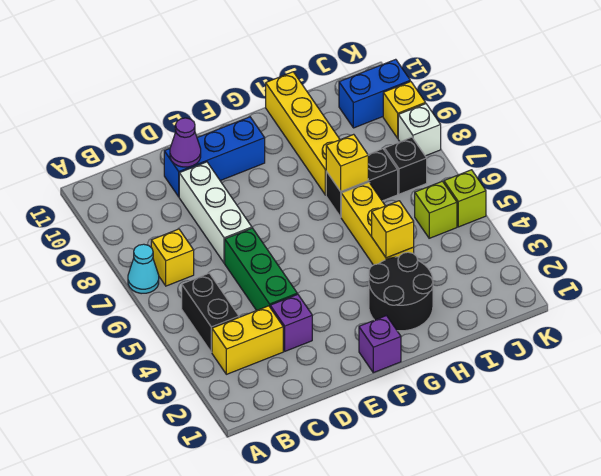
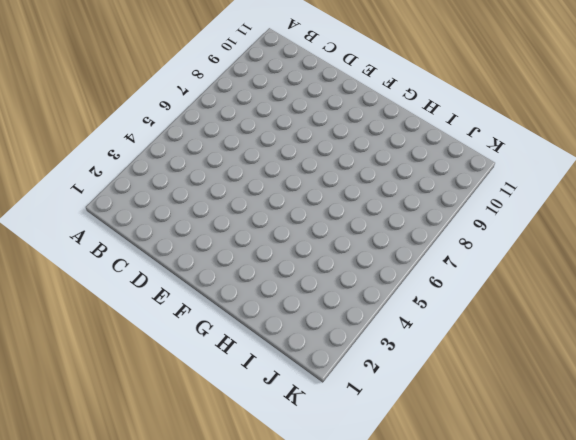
none -> cyan cone A7 level 1
none -> yellow brick B3:C3 level 1
none -> black brick B4:B5 level 1

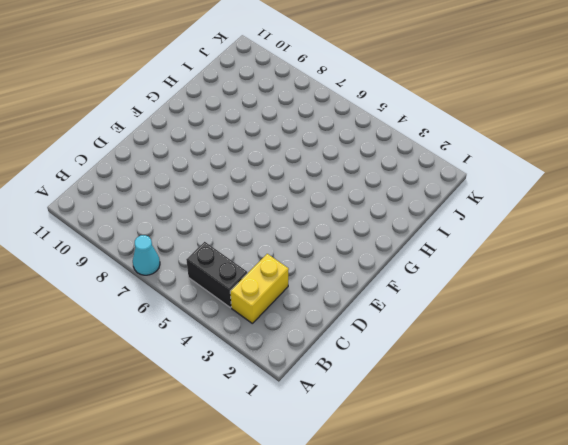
none -> yellow brick B7 level 1
none -> purple brick D3 level 1
none -> green brick D4:D6 level 1

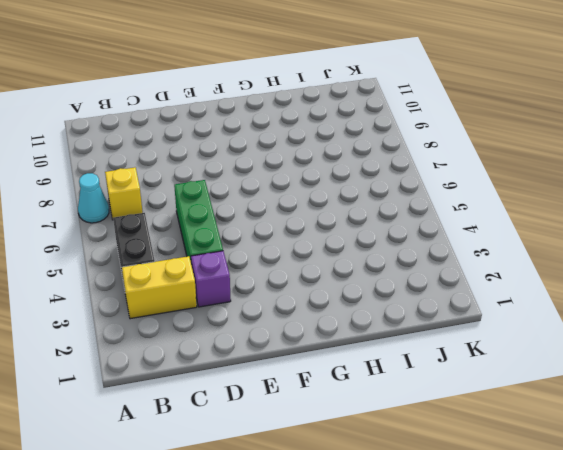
none -> white brick D7:D9 level 1
none -> blue brick D10:F10 level 1
none -> purple brick F1 level 1

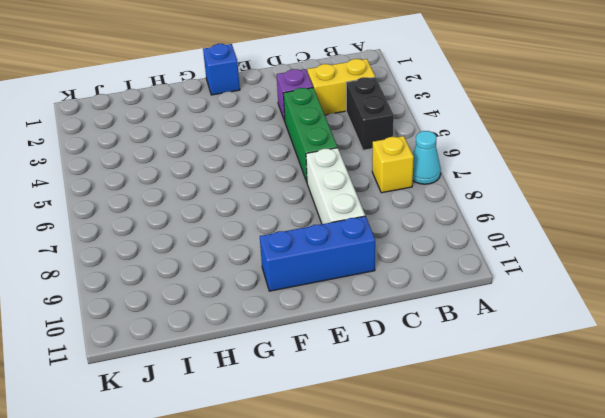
blue brick F1 level 1 -> purple brick F1 level 1
none -> black round brick G2:H3 level 1
none -> yellow brick H4:H6 level 1
none -> black brick H7:I7 level 1

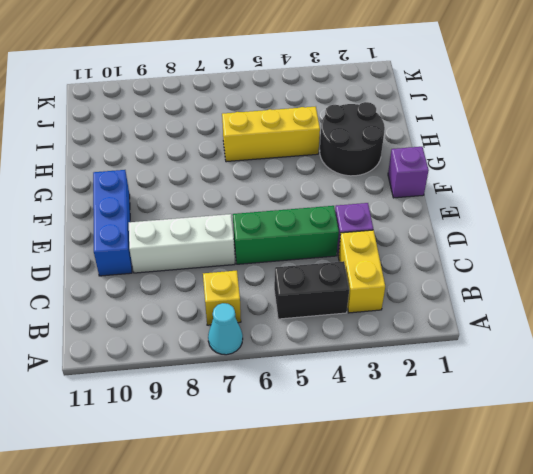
none -> black brick H7:I7 level 1
none -> yellow brick H8:H11 level 1
none -> lime brick J5 level 1

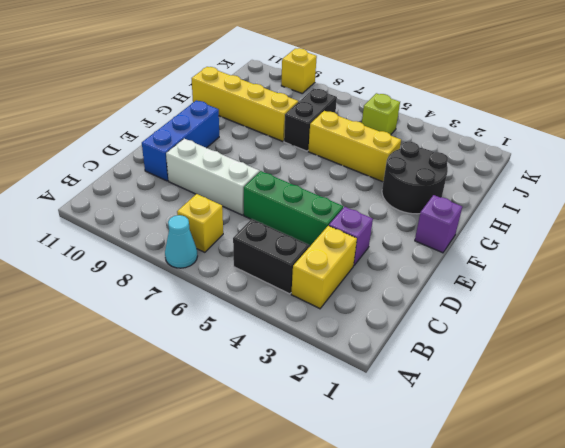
none -> black brick J7 level 1
none -> blue brick J10:K10 level 1
none -> lime brick K5 level 1

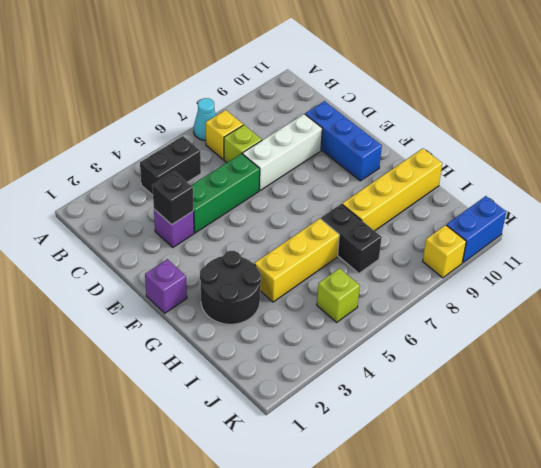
lime brick C7 level 1 -> lime brick K5 level 1
black brick D3 level 2 -> black brick J7 level 1
blue brick K10:K11 level 1 -> blue brick J10:K10 level 1
none -> yellow brick B3:C3 level 1
none -> white brick K8 level 1
none -> purple cone D10 level 2

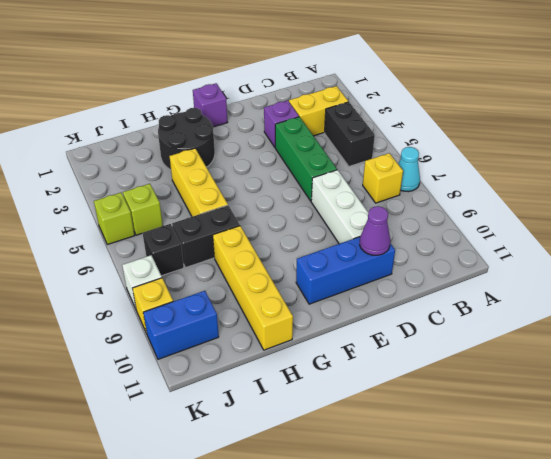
none -> yellow brick H4 level 2
none -> yellow brick H7 level 2

